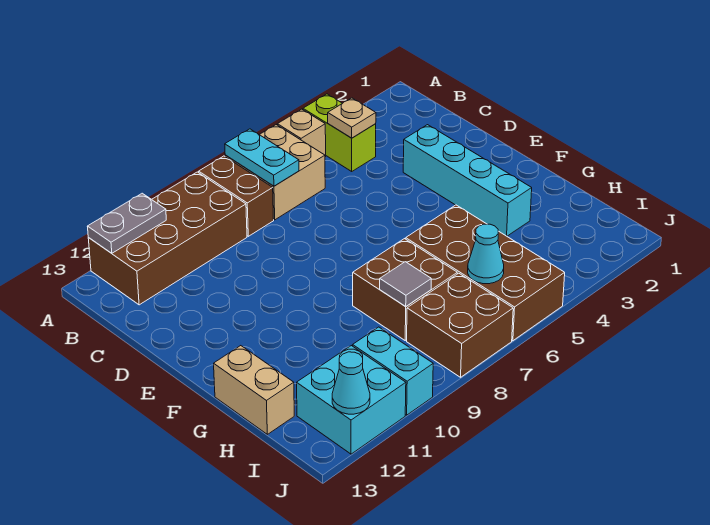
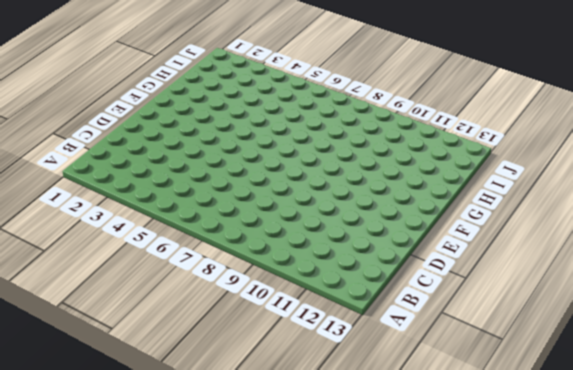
none -> lime brick A4:B4 level 1
none -> tan brick A5 level 1
none -> tan brick A6:B7 level 1

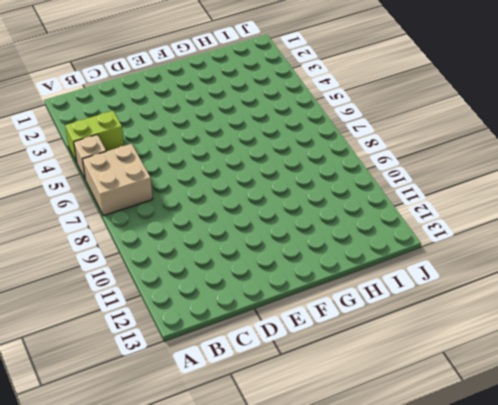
none -> brown brick A8:B8 level 1
none -> brown brick A9:B12 level 1
none -> cyan brick D3:G3 level 1

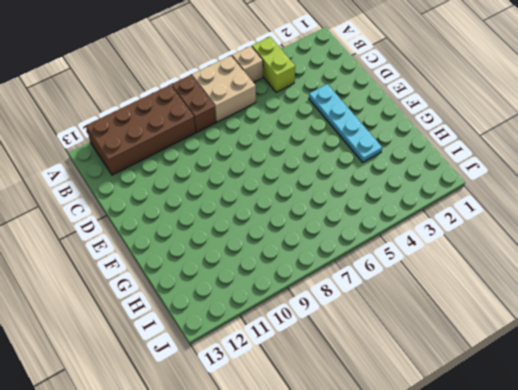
cyan plate D3:G3 level 1 -> cyan brick D3:G3 level 1
none -> brown brick G5:J6 level 1
none -> brown brick G7:H8 level 1
none -> tan brick G13:H13 level 1

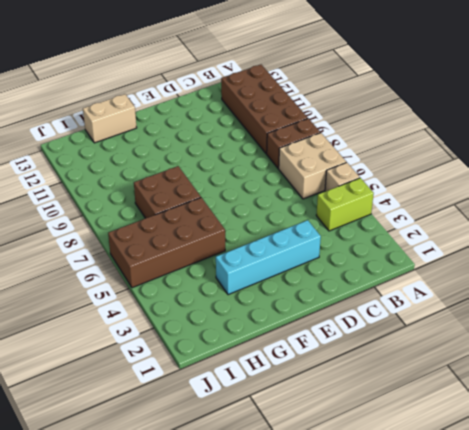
none -> brown brick I7:J8 level 1
none -> cyan brick I10:J10 level 1
none -> cyan brick I11:J12 level 1

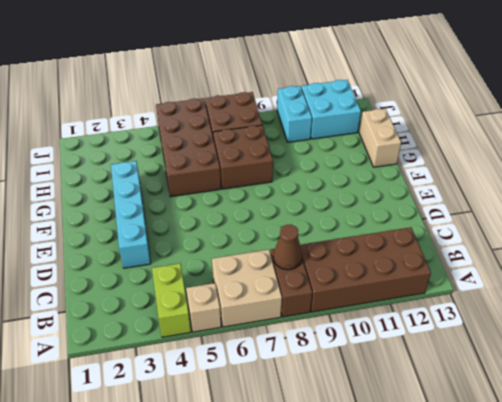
brown cone B8 level 2 -> none
none -> cyan plate A7:B7 level 2
none -> grey plate A11:A12 level 2
none -> tan plate B4 level 2

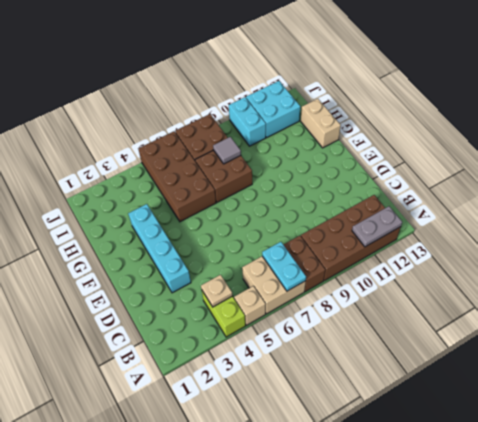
none -> cyan cone I6 level 2
none -> cyan cone J12 level 2

